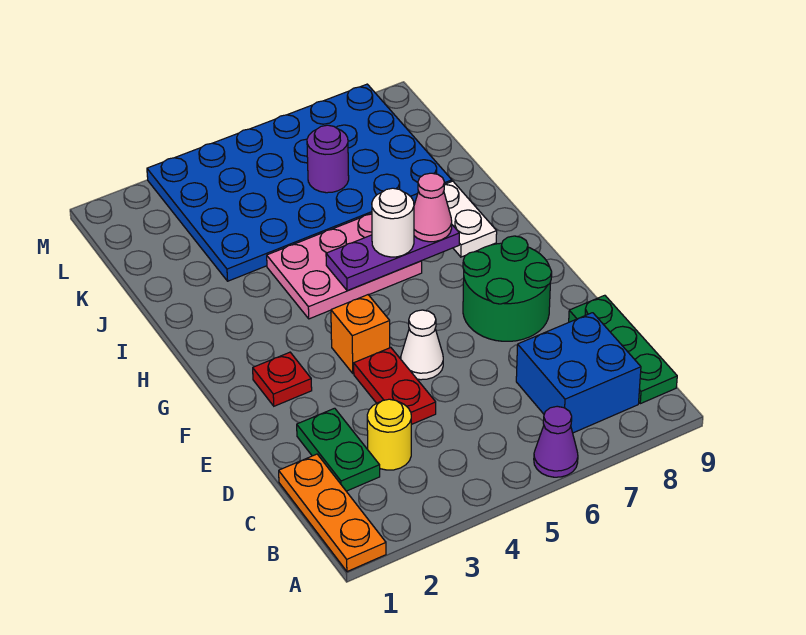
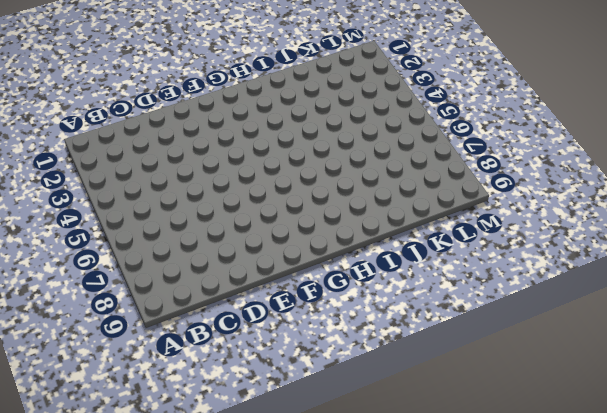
none -> orange plate A1:C1 level 1
none -> purple cone A6 level 1
none -> blue brick B7:C8 level 1

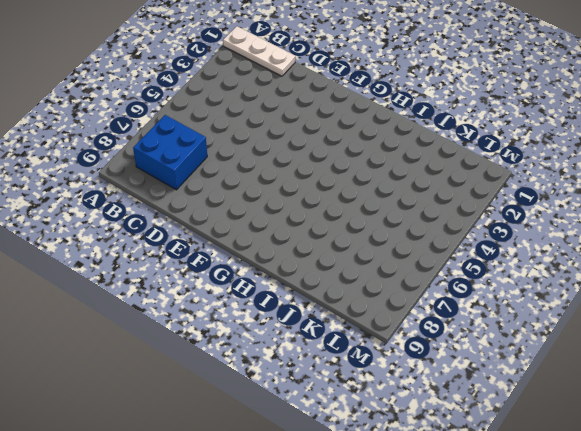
white plate A1:C1 level 1 -> orange plate A1:C1 level 1
none -> purple cone A6 level 1
none -> green plate B9:D9 level 1
none -> green plate C2:D2 level 1

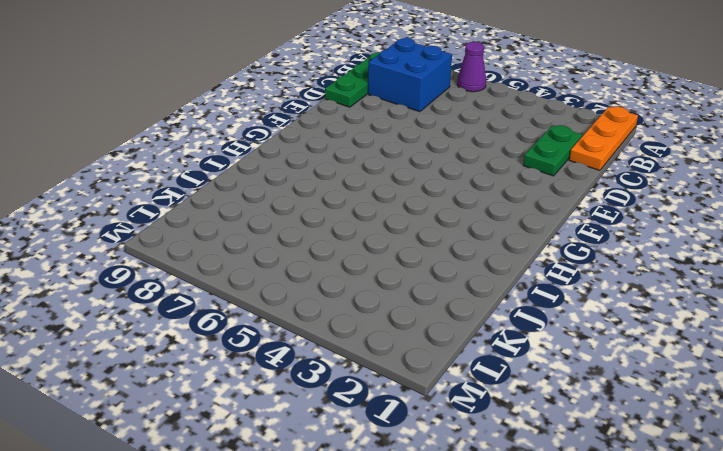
none -> yellow round brick C3 level 1
none -> red plate D4:E4 level 1
none -> white cone E5 level 1

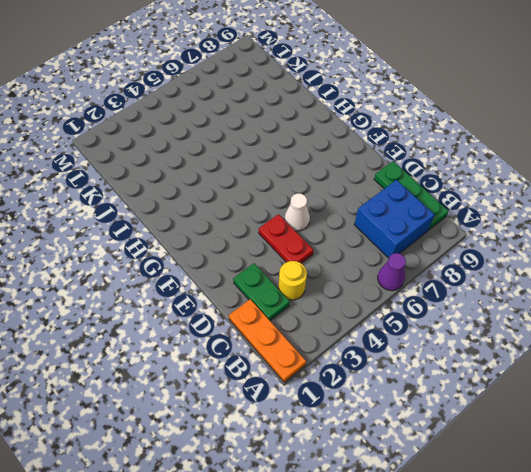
none -> green round brick E7:F8 level 1
none -> red plate F2 level 1
none -> orange brick F4 level 1

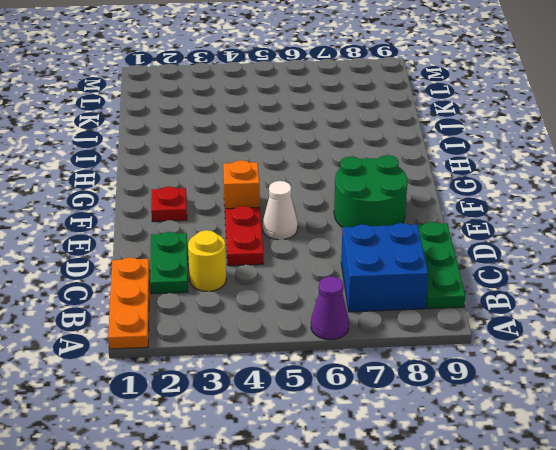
none -> pink plate H4:I6 level 1
none -> white plate H8:I8 level 1
none -> blue plate J3:M8 level 1

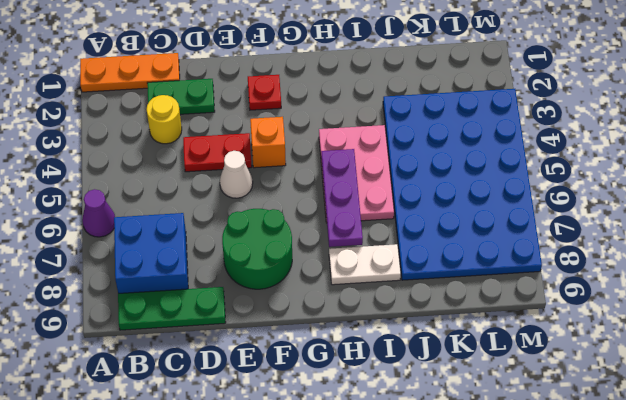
none -> purple round brick K6 level 2
none -> white round brick H6 level 3
none -> pink cone H7 level 3

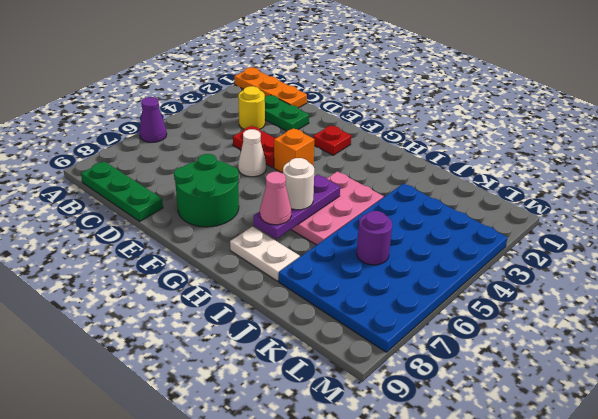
none -> blue brick B7:C8 level 1

